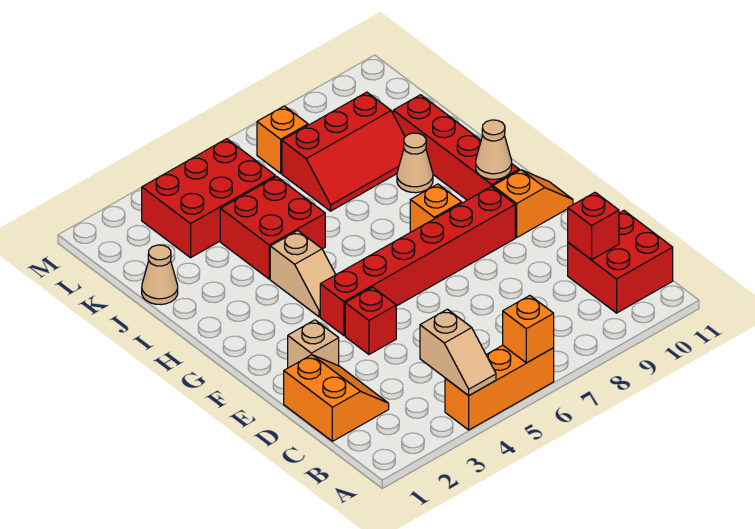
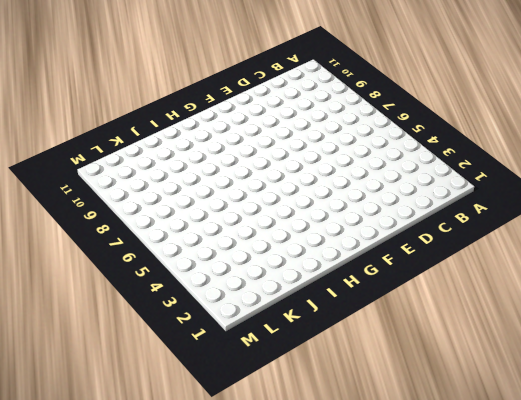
none -> orange brick A4:A6 level 1
none -> red brick B10:C11 level 1
none -> orange slope C1:D2 level 1 top 1

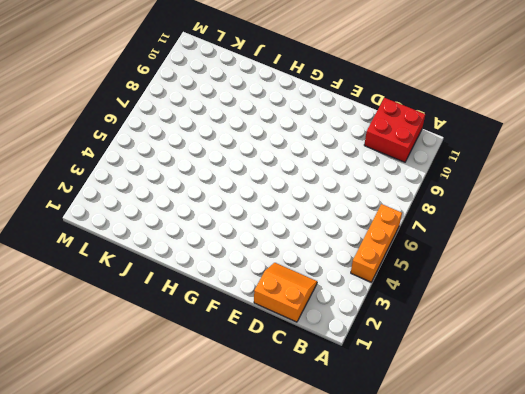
none -> tan brick E2 level 1
none -> red brick E4 level 1
none -> red brick F4:F9 level 1

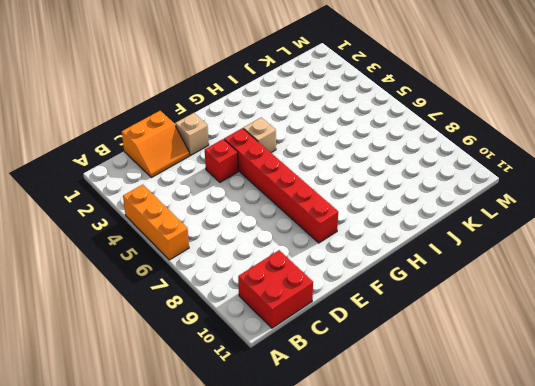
tan brick G4 level 1 -> tan slope G4:H4 level 1 top H
none -> orange slope F10:F11 level 1 top 10
none -> orange brick G8 level 1
none -> red brick G10:J10 level 1

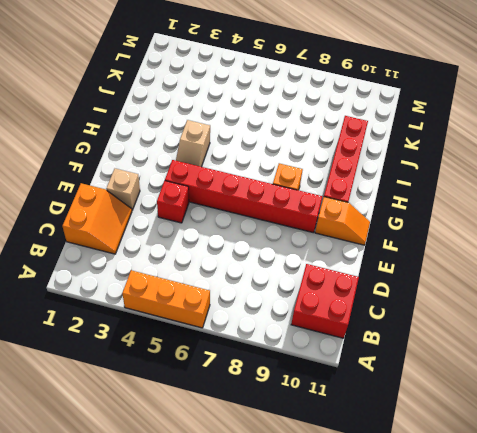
none -> red brick I4:J5 level 1
none -> tan cone I9 level 1
none -> tan cone J1 level 1

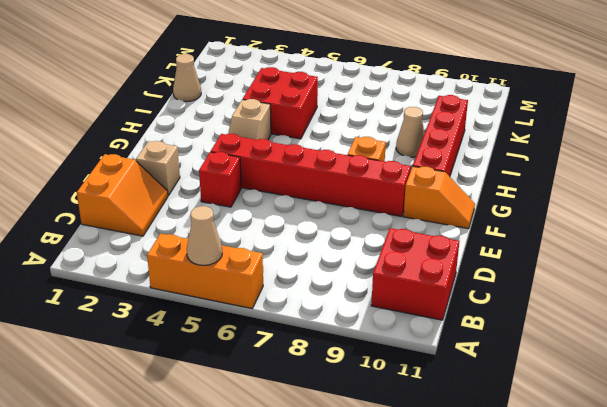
tan cone A5 level 2 -> tan cone G10 level 2
none -> red slope J7:K9 level 1 top K
none -> red brick K3:L5 level 1
none -> orange brick L7 level 1

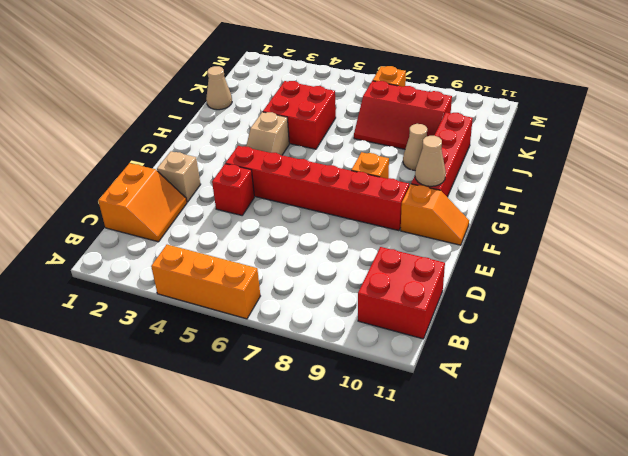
none -> red brick K3:L5 level 1
none -> tan slope A4:B4 level 2 top B
none -> orange brick A6 level 2

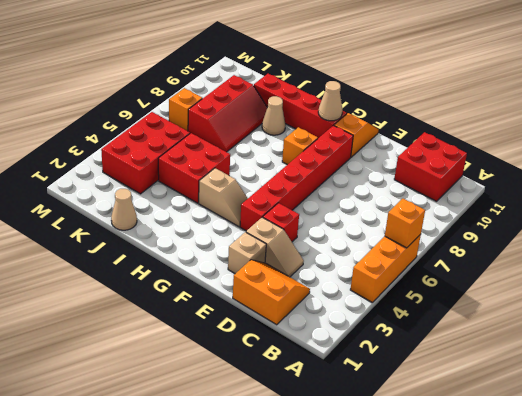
tan slope D3:E3 level 1 top E -> tan slope A4:B4 level 2 top B
none -> red brick C10 level 2

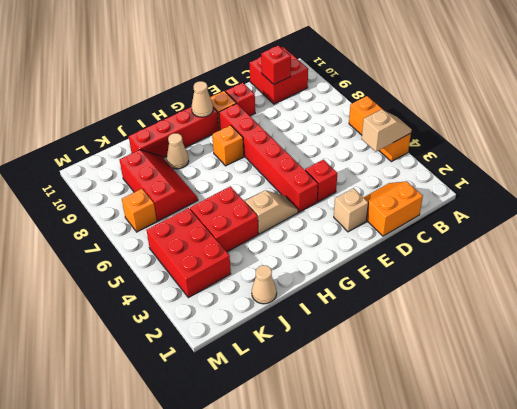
red brick E10 level 1 -> none
none -> orange brick A6 level 2

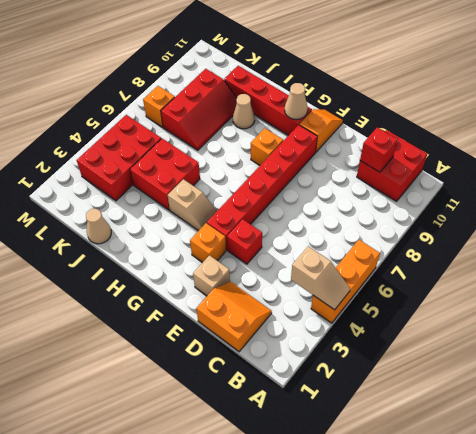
orange brick F3 level 1 -> orange brick A6 level 2

